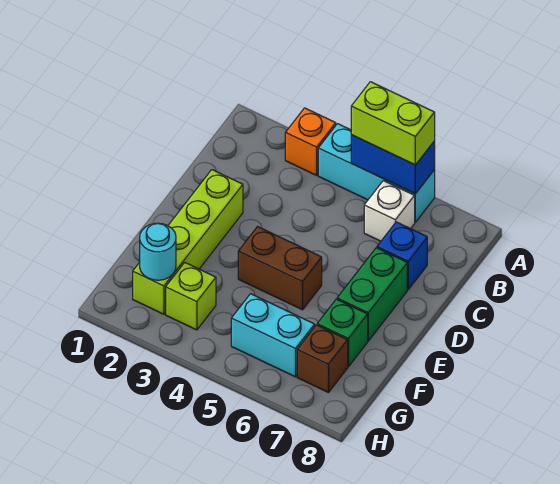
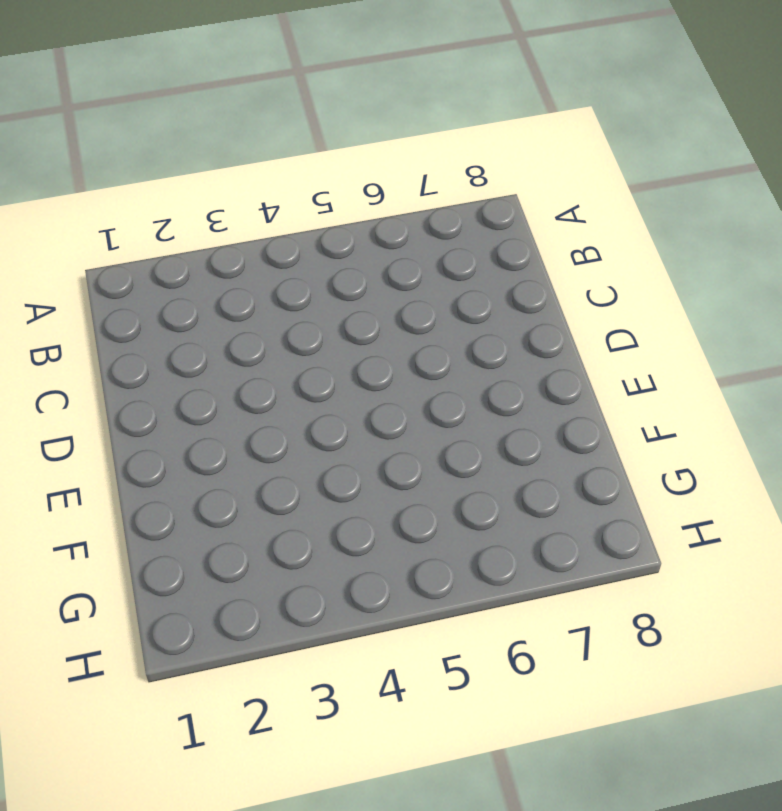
none -> orange brick A3 level 1
none -> cyan brick A4:A6 level 1
none -> white brick B6 level 1

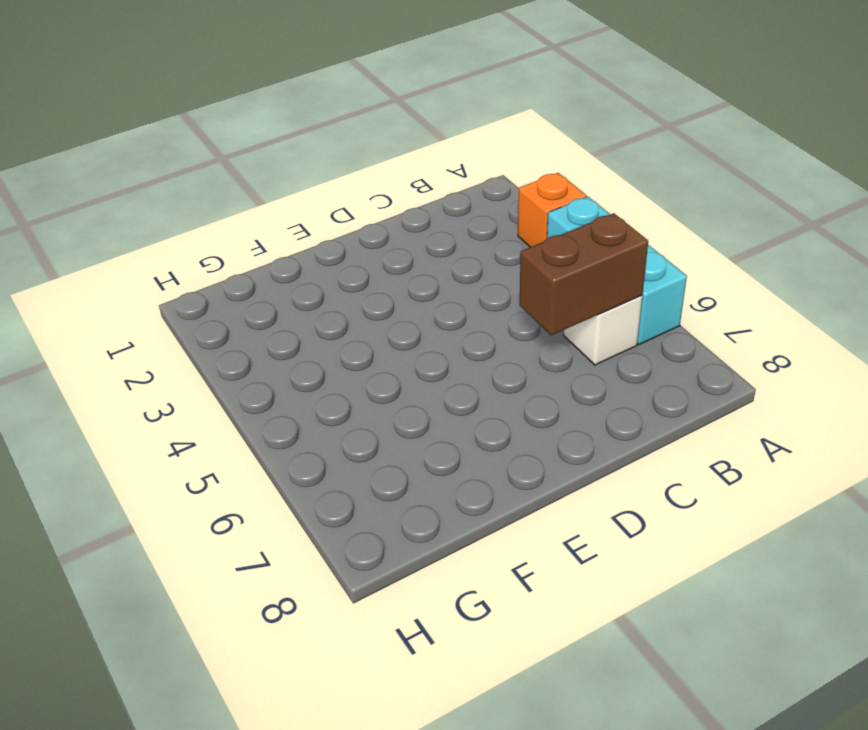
brown brick B6:C6 level 2 -> brown brick E4:E5 level 1
none -> blue brick C7 level 1
none -> lime brick D2:G2 level 1
none -> green brick D7:E7 level 1

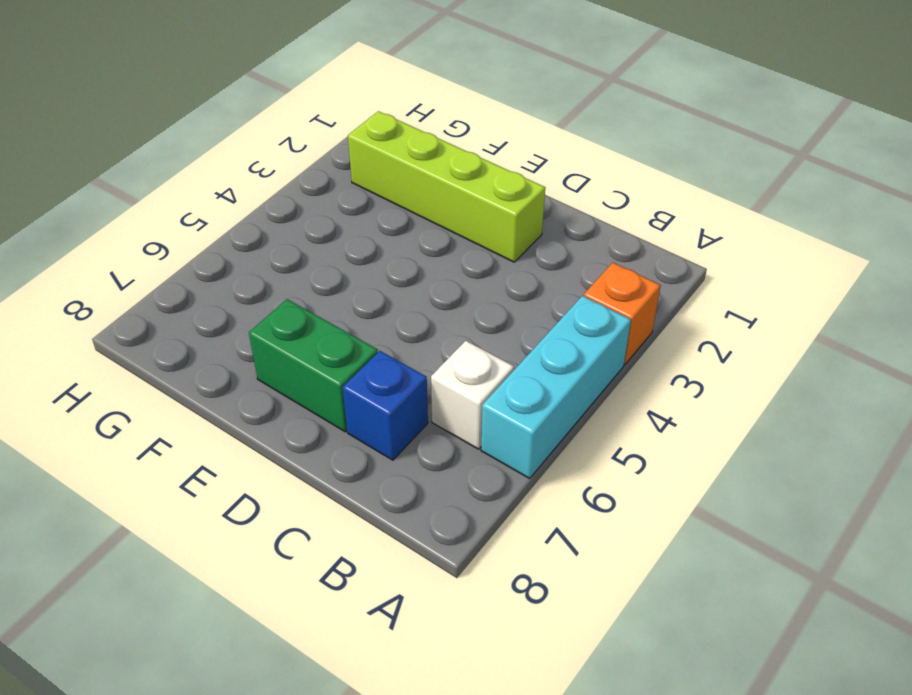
none -> brown brick E4:E5 level 1
none -> green brick F7 level 1
none -> lime brick G3 level 1

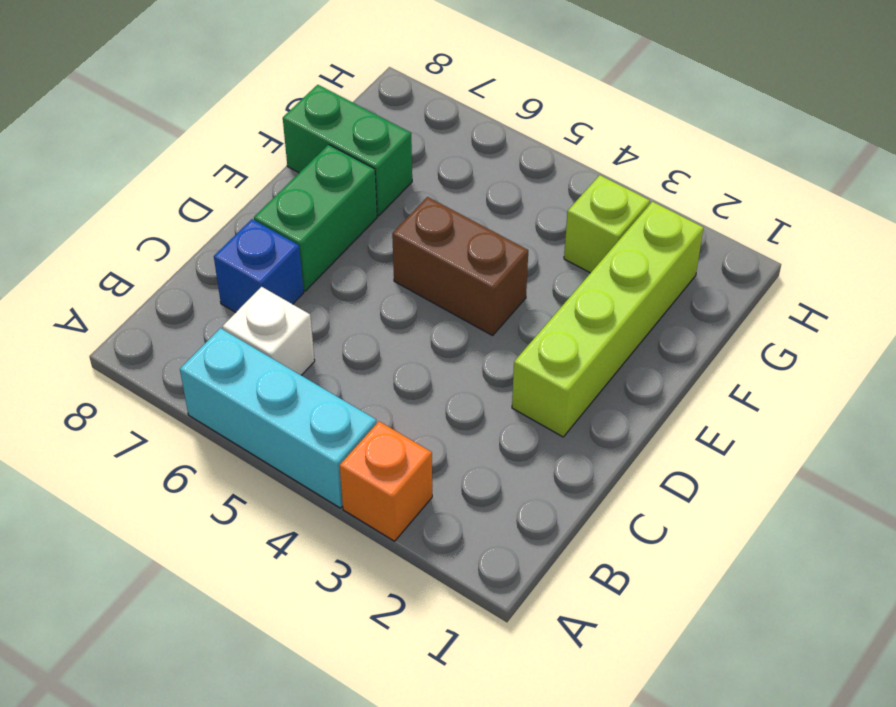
green brick F7:F8 level 1 -> green brick F7 level 1
none -> cyan brick G5:G6 level 1
none -> brown brick G7 level 1
none -> blue brick A5:A6 level 2

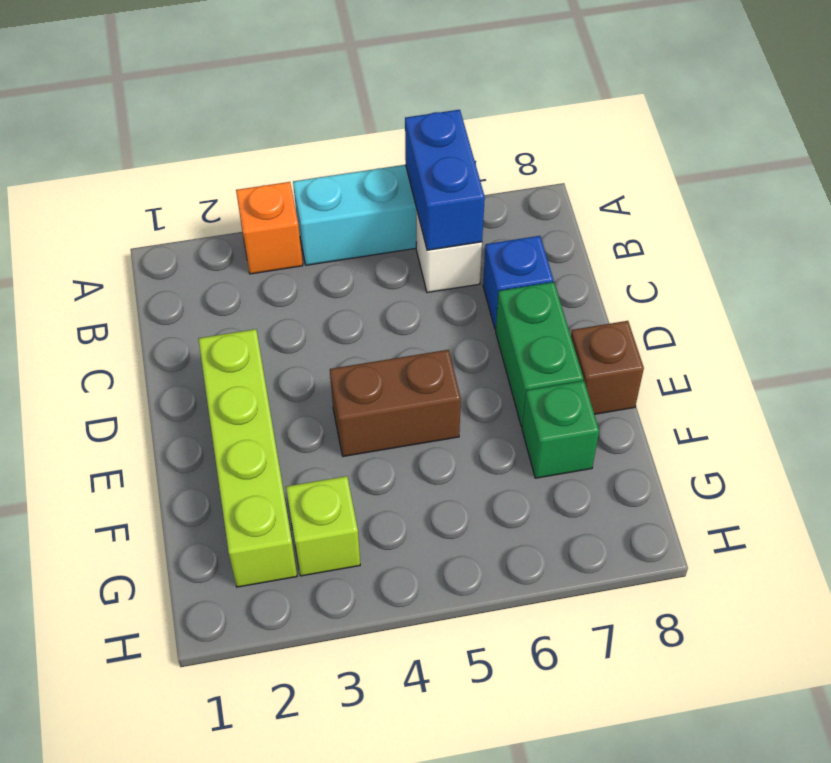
blue brick A6:B6 level 2 -> blue brick A5:A6 level 2
brown brick E8 level 1 -> brown brick G7 level 1
none -> cyan brick G5:G6 level 1
none -> cyan round brick G2 level 2
none -> lime brick A5:A6 level 3

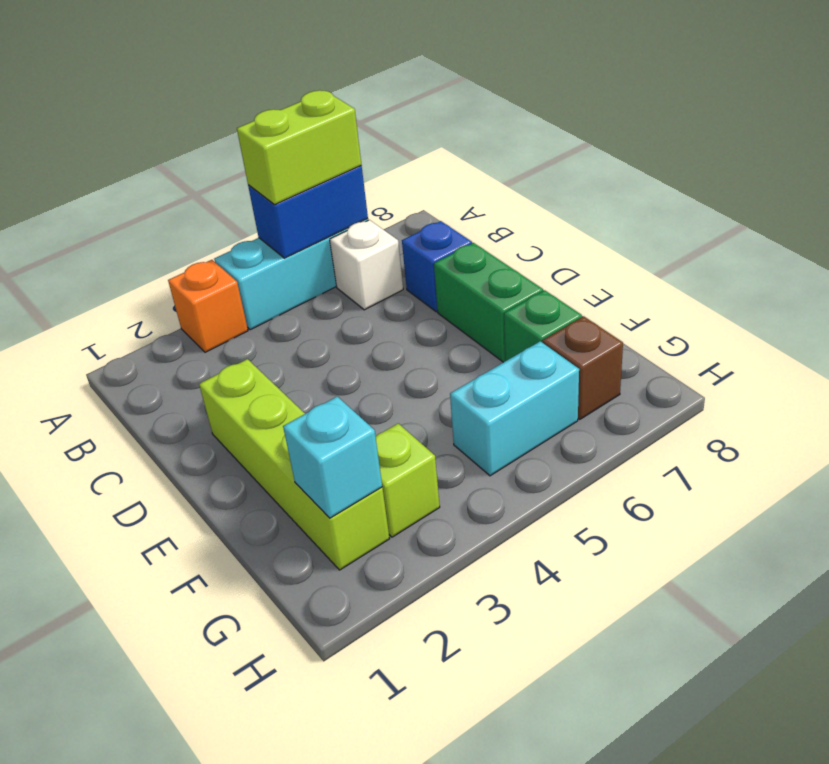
cyan brick G2 level 2 -> cyan round brick G2 level 2
none -> brown brick E4:E5 level 1

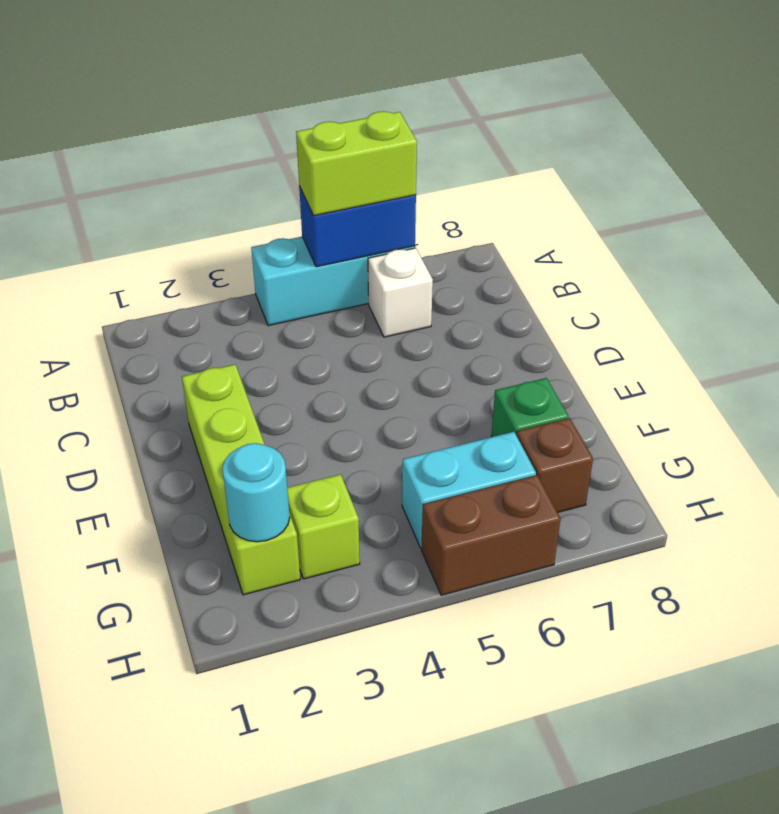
brown brick H5:H6 level 1 -> brown brick E4:E5 level 1
none -> orange brick A3 level 1
none -> blue brick C7 level 1
none -> green brick D7:E7 level 1

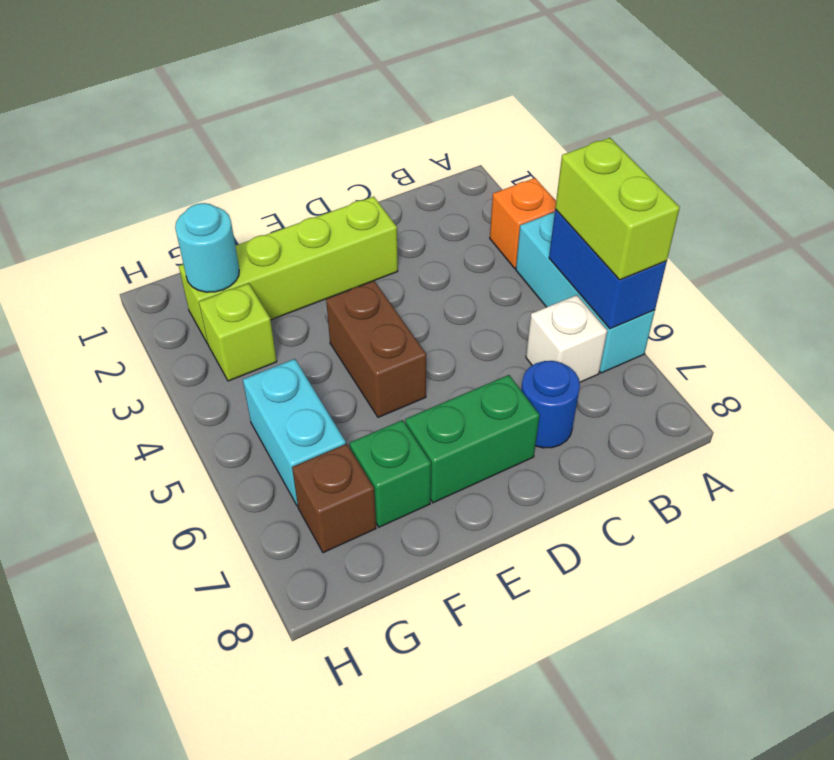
blue round brick C7 level 1 -> blue brick C7 level 1

